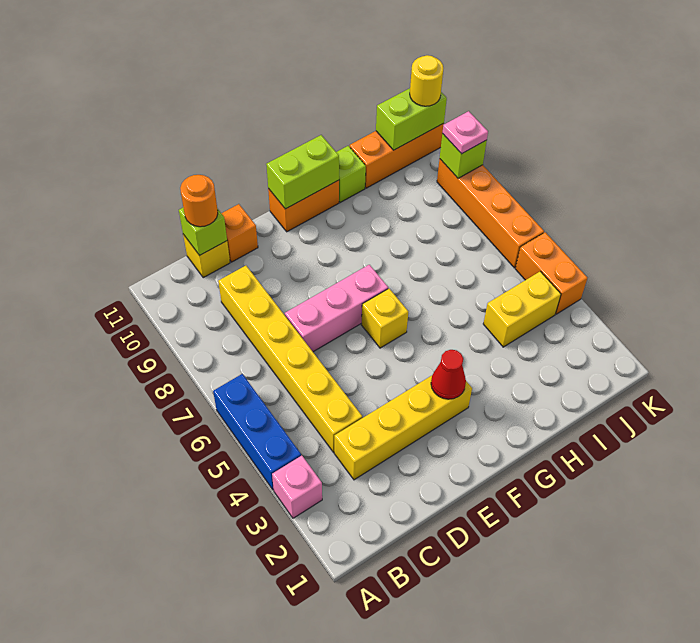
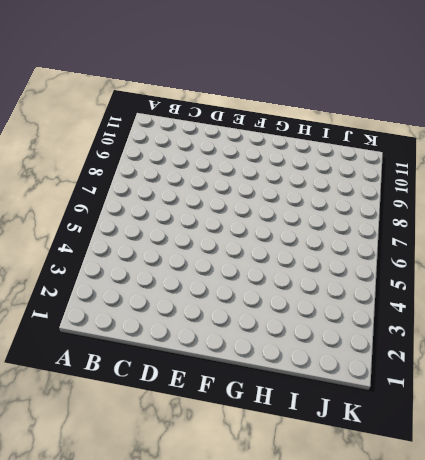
none -> pink brick A3 level 1
none -> blue brick A4:A6 level 1
none -> yellow brick C3:F3 level 1

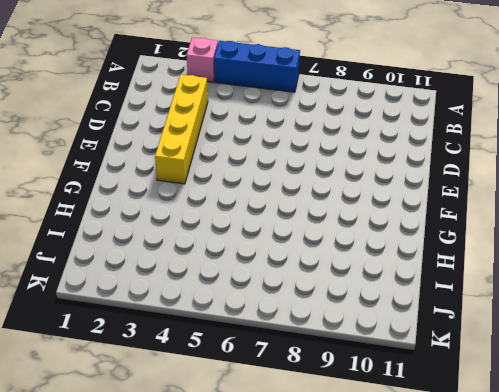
none -> yellow brick C4:C9 level 1
none -> yellow brick C11 level 1
none -> pink brick D7:F7 level 1

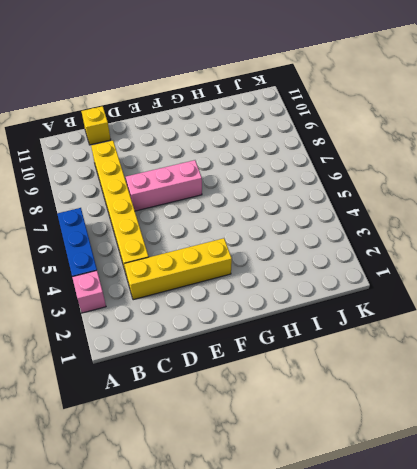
none -> orange brick D11 level 1
none -> yellow brick F6 level 1
none -> orange brick F11:G11 level 1

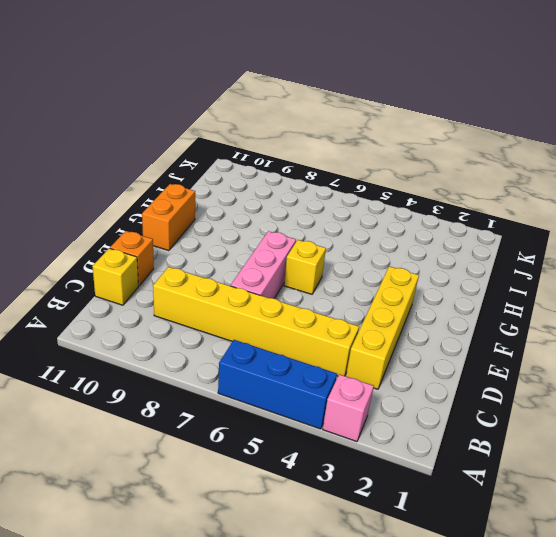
none -> lime brick H11 level 1
none -> yellow brick I4:J4 level 1
none -> orange brick I11:K11 level 1

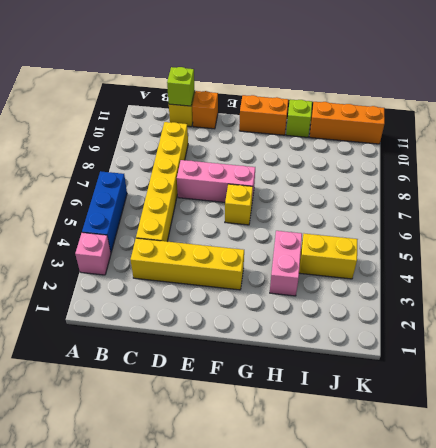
pink brick H3:H4 level 1 -> none
none -> orange brick K4:K5 level 1
none -> orange brick K6:K9 level 1
none -> red cone F3 level 2

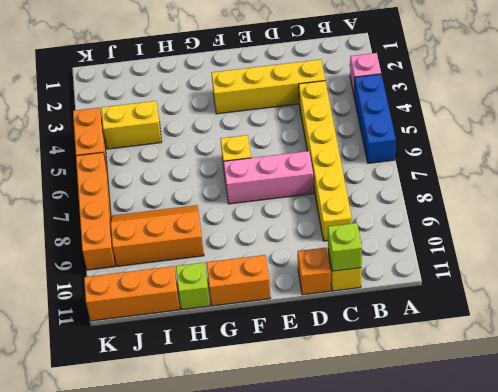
orange slope H8:J9 level 1 top 9 -> none
none -> red cone F3 level 2
none -> lime brick F11:G11 level 2
none -> lime brick J11:K11 level 2

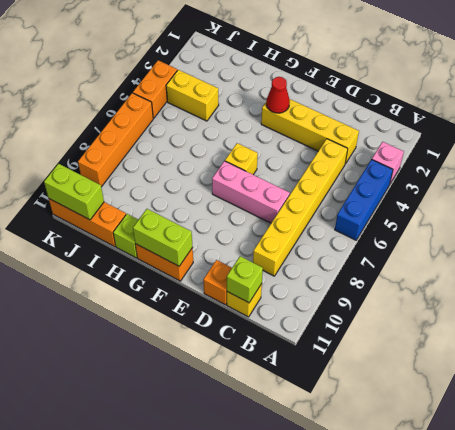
none -> lime brick K9 level 2
none -> orange round brick C11 level 3
none -> pink plate K9 level 3

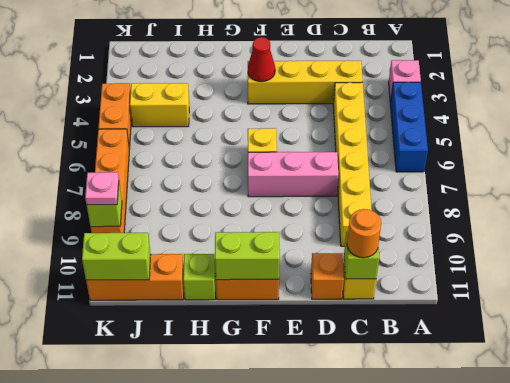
none -> yellow round brick K11 level 3

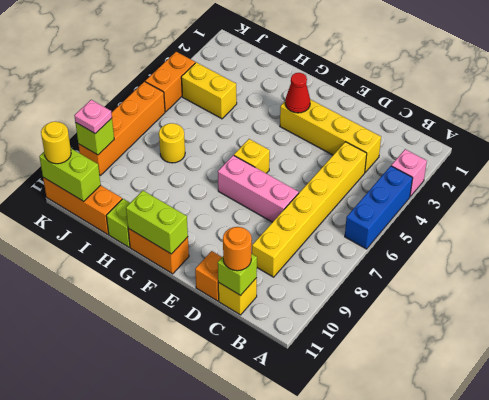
yellow round brick I7 level 1 -> none

